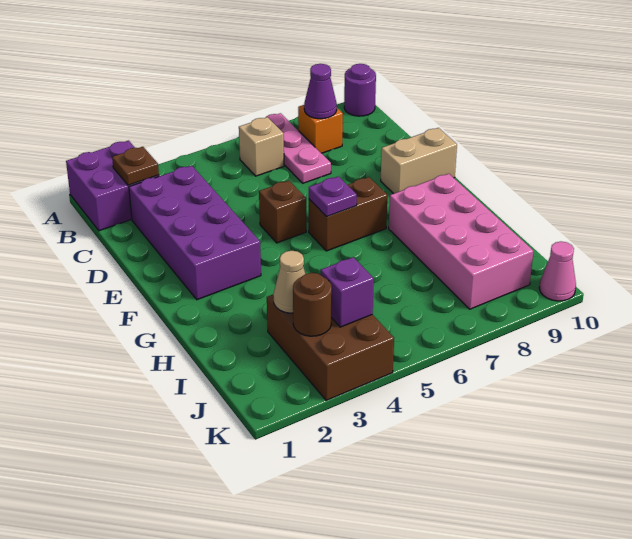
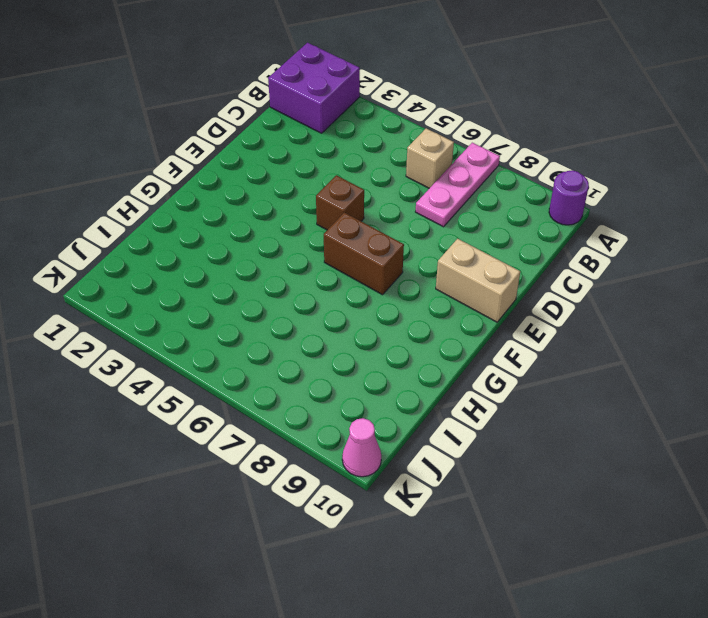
none -> orange brick B8 level 1
none -> purple brick C2:F3 level 1
none -> pink brick G8:J9 level 1

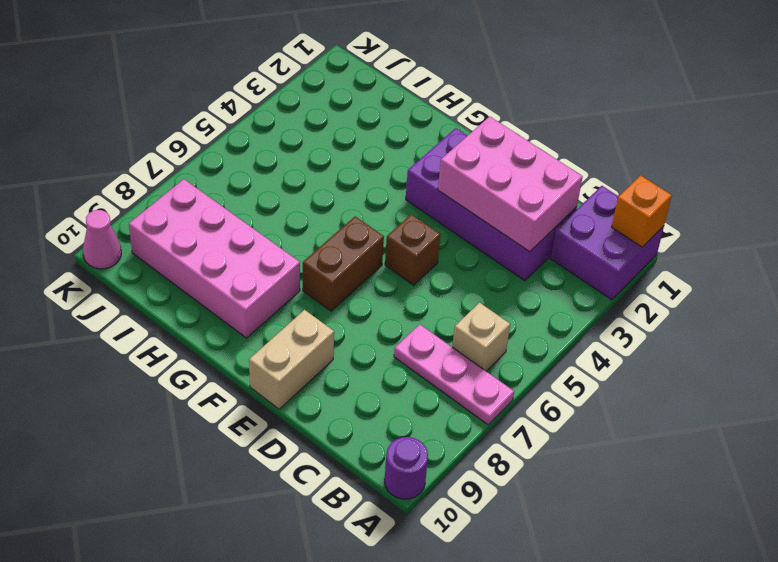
orange brick A1 level 2 -> orange brick B8 level 1
pink brick C2:E3 level 2 -> none
none -> brown brick I3:K4 level 1
none -> brown plate B2 level 2
none -> purple cone B8 level 2

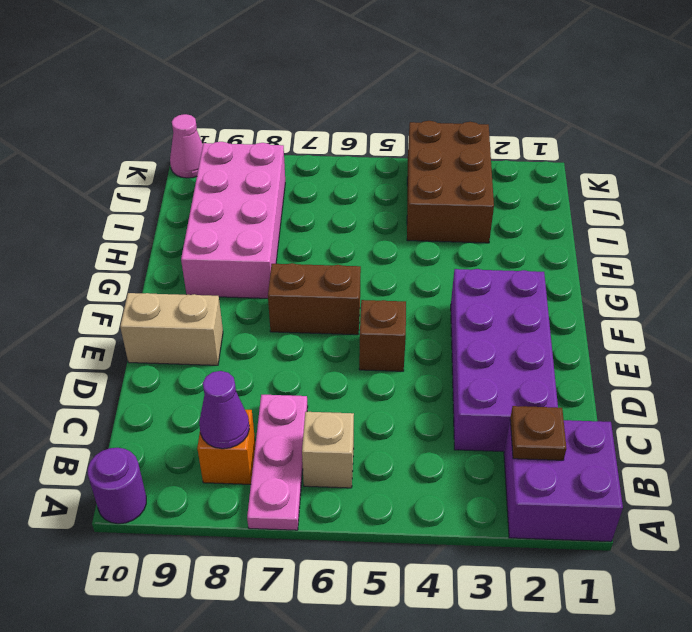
none -> purple plate F6 level 2
none -> tan cone I3 level 2
none -> brown round brick J3 level 2

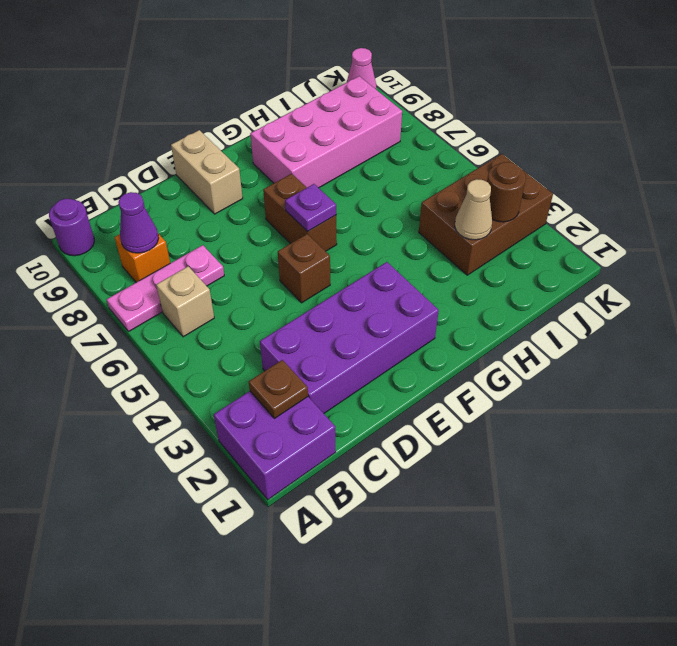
none -> purple brick J4 level 2

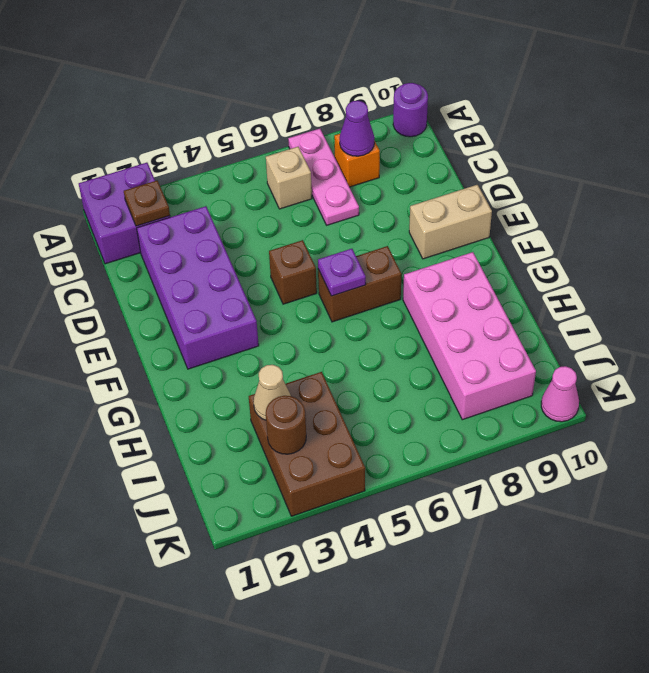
none -> purple brick J4 level 2

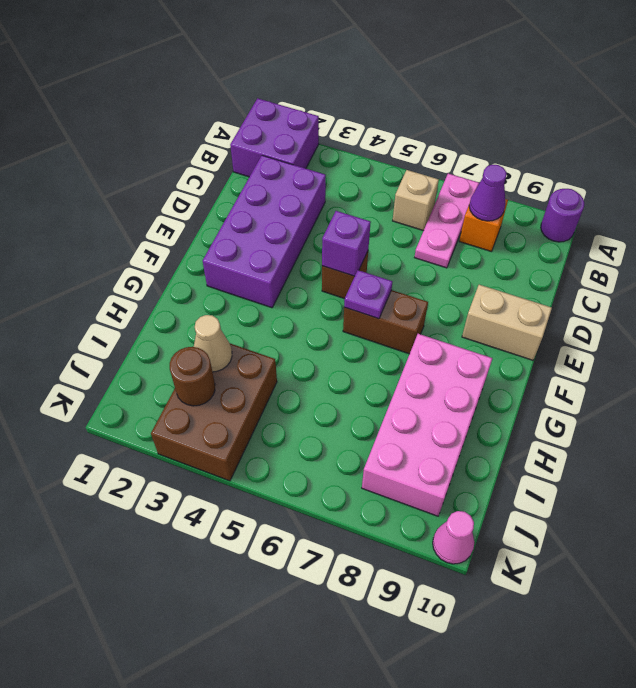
purple brick E5 level 2 -> purple brick J4 level 2
none -> brown plate B2 level 2

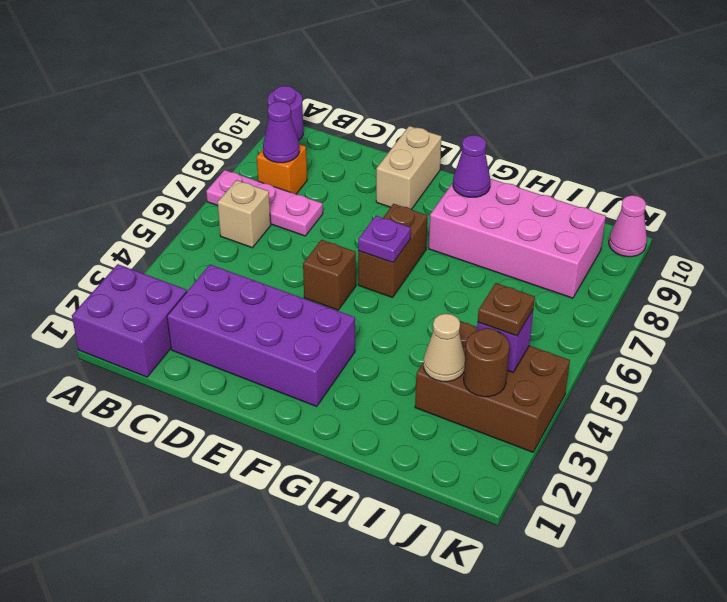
purple cone G9 level 2 -> none
brown plate J4 level 3 -> brown plate B2 level 2

